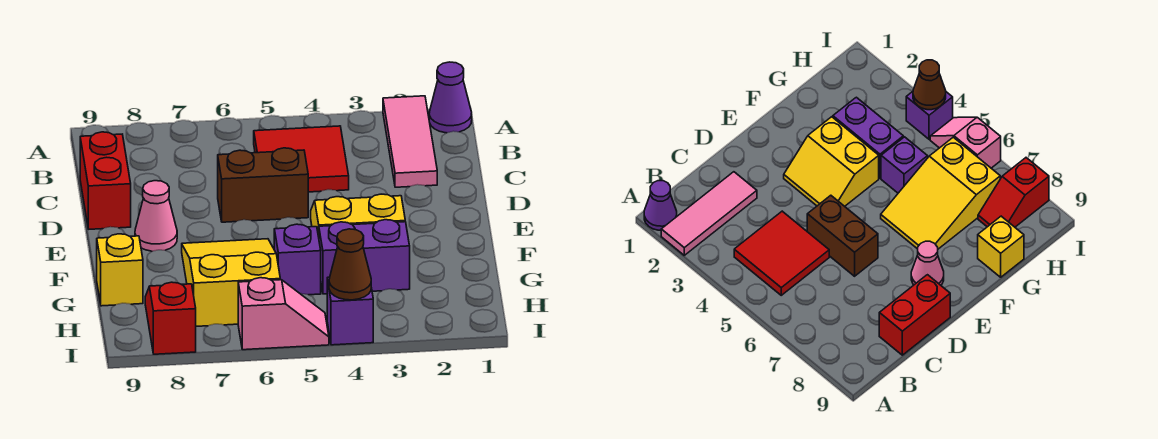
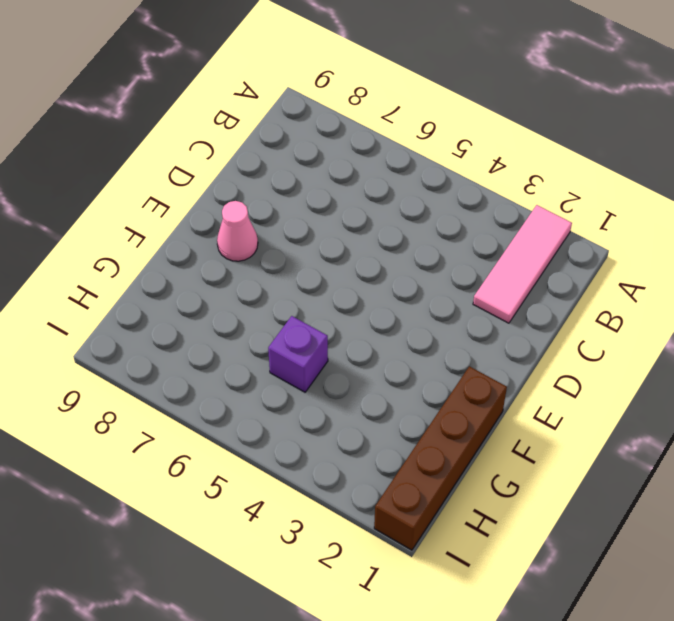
brown brick F1:I1 level 1 -> none
none -> purple cone A1 level 1
none -> red tile B4:C5 level 1
none -> red brick C9:D9 level 1

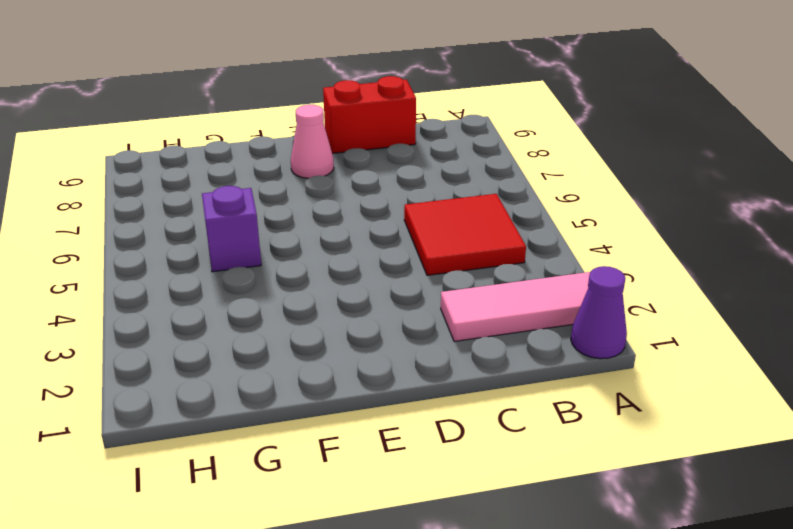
none -> brown brick D5:D6 level 1
none -> yellow slope E3:F4 level 1 top F
none -> yellow slope F6:H7 level 1 top H

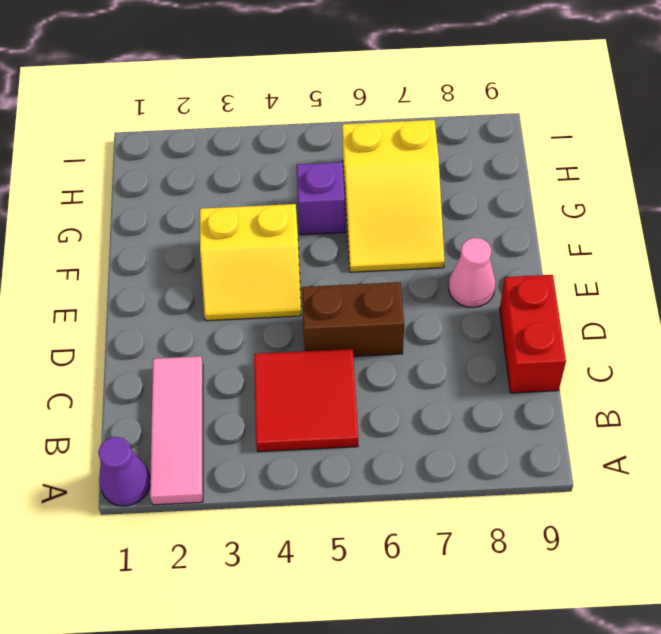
none -> purple brick G3:G4 level 1
none -> yellow brick G9 level 1
none -> red slope H8:I8 level 1 top I

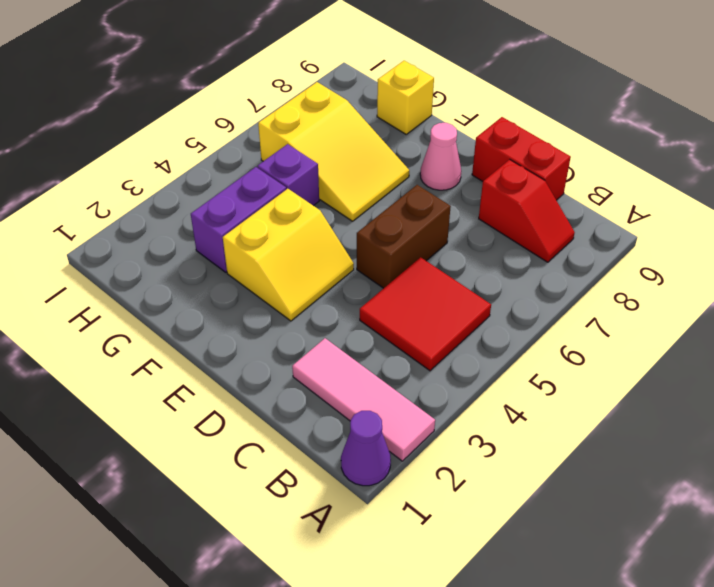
red slope B8:C8 level 1 top C -> red slope H8:I8 level 1 top I
none -> purple brick I4 level 1
none -> pink slope I5:I6 level 1 top 6
none -> brown cone I4 level 2

